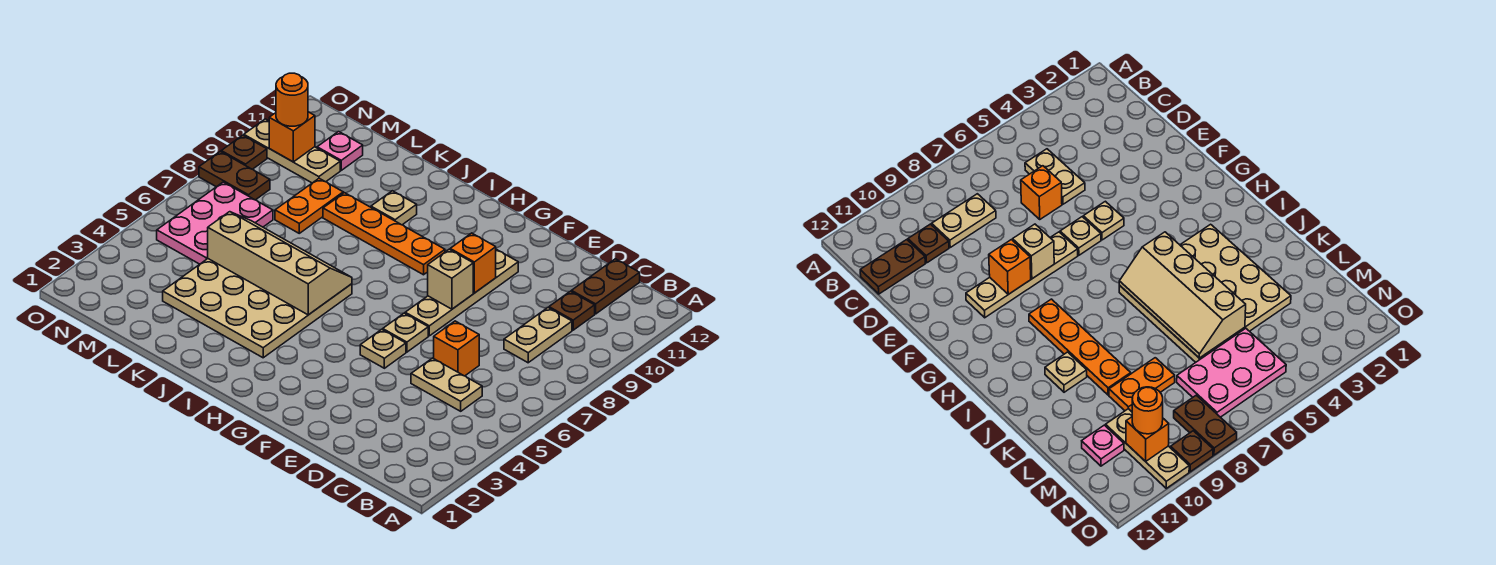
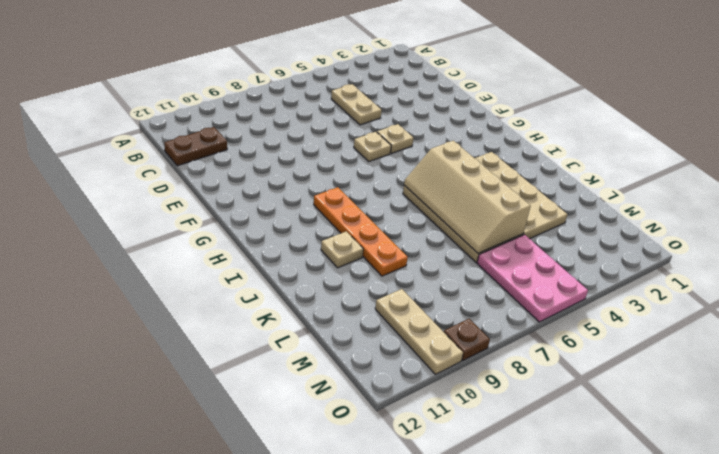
pink plate M5:O6 level 1 -> pink plate M5:N7 level 1
none -> tan plate C8:C9 level 1
none -> brown plate C10 level 1
none -> orange brick D6 level 1

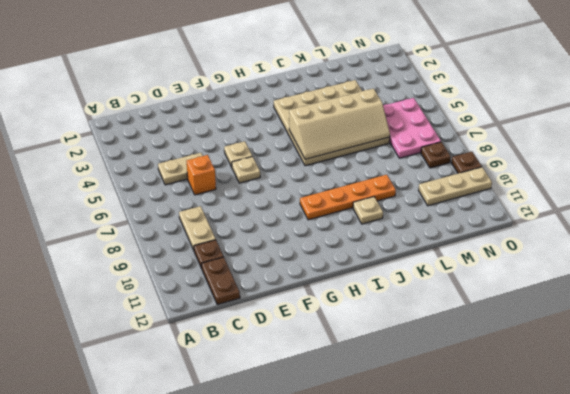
brown plate N8 level 1 -> brown plate N8:O8 level 1
none -> tan plate F7:F10 level 1
none -> orange plate L8:L9 level 1
none -> pink plate M11 level 1

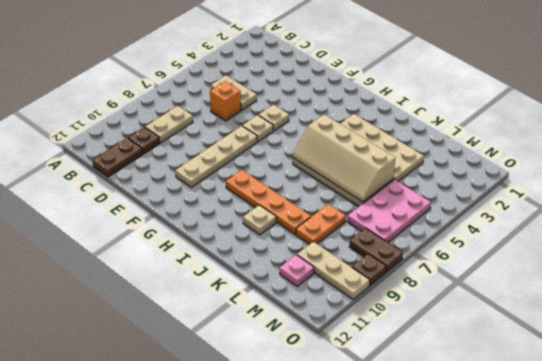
none -> tan brick F8 level 2
none -> orange brick F9 level 2
none -> orange brick N10 level 2

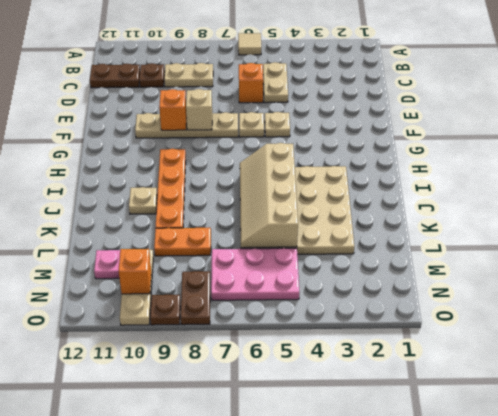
tan tile A6 level 1 -> none
none -> orange round brick N10 level 3

